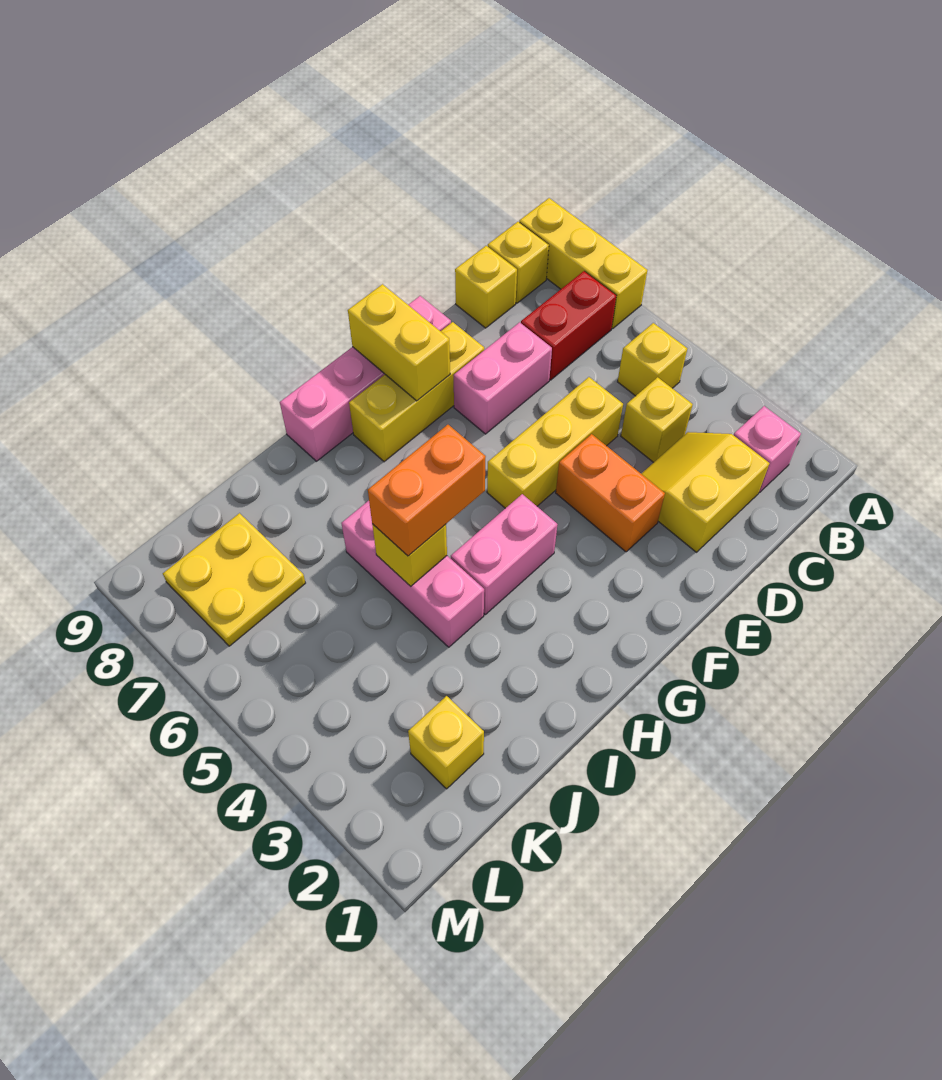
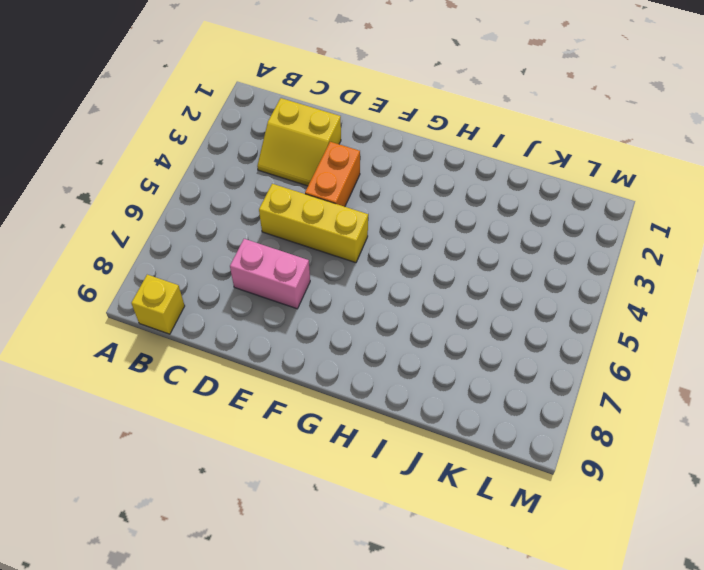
none -> yellow brick A7:A9 level 1
none -> pink brick B2 level 1
none -> yellow brick B5 level 1

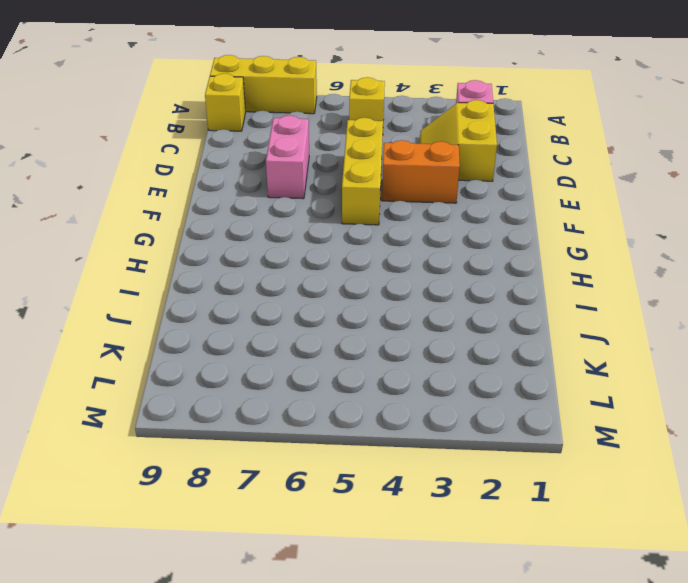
none -> red brick B7:C7 level 1
none -> yellow brick C4 level 1
none -> yellow brick C9 level 1

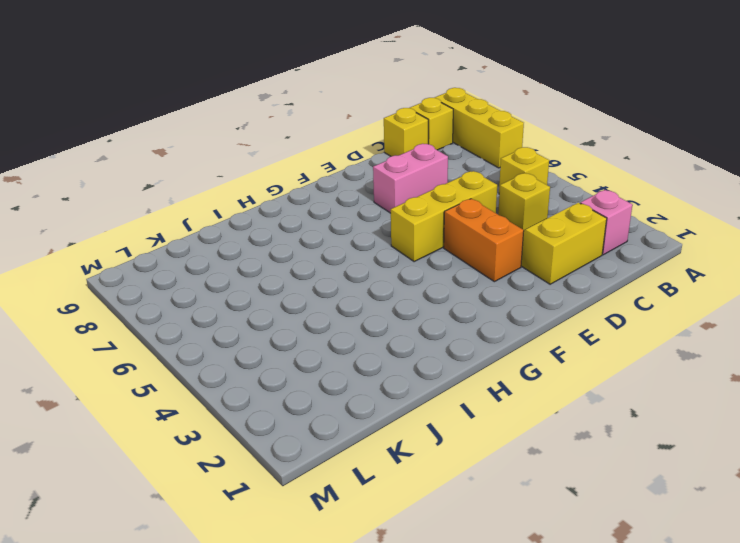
none -> red brick B7:C7 level 1
none -> yellow brick E8:G8 level 1
none -> pink brick E9:H9 level 1

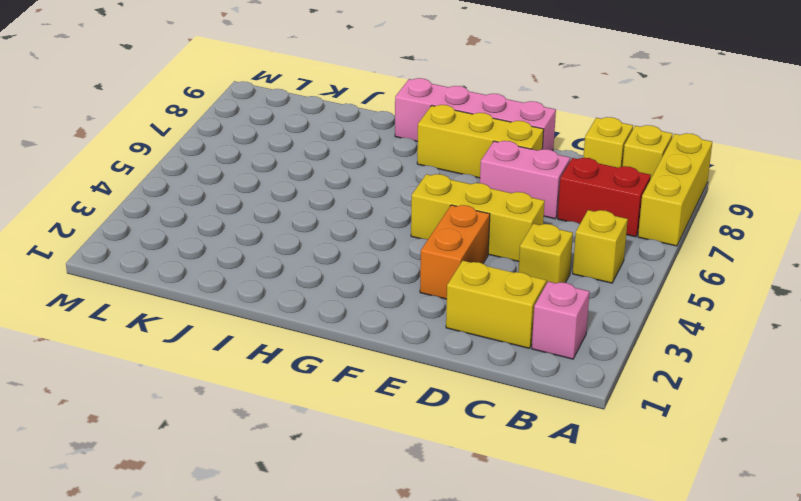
none -> pink brick G4:H4 level 1
none -> pink brick I4:I6 level 1
none -> yellow brick K2 level 1

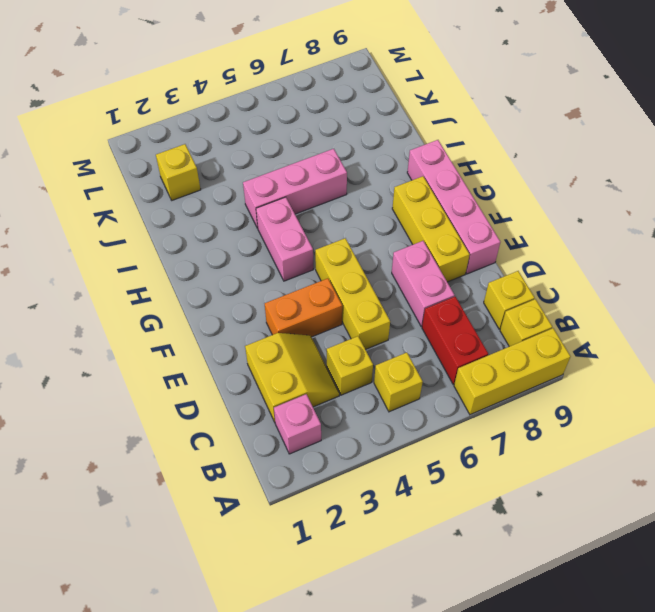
none -> yellow plate K7:L8 level 1
none -> yellow brick F8:F9 level 2
none -> yellow brick I5 level 2

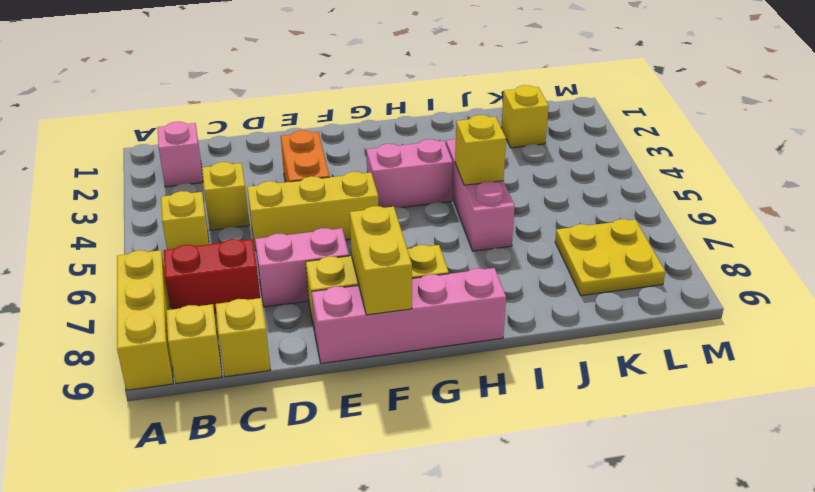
none -> yellow slope C2:D3 level 1 top 2
none -> orange brick H5:I5 level 3

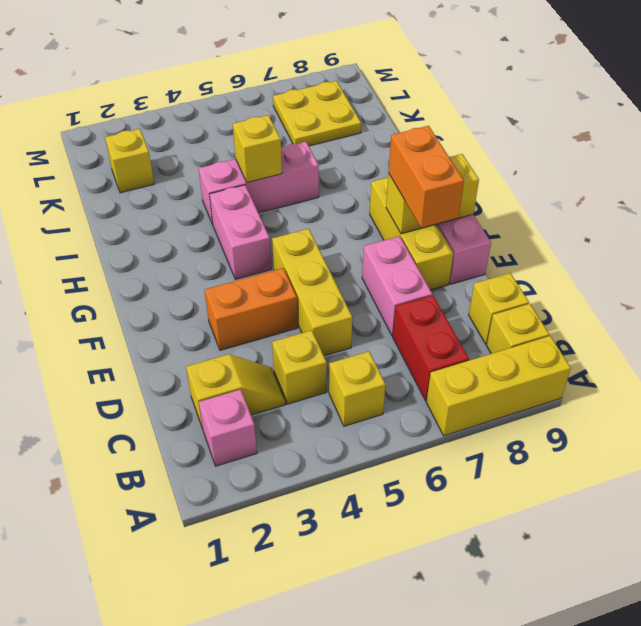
yellow slope C2:C3 level 1 top 2 -> yellow slope C2:D3 level 1 top 2
orange brick E8:F8 level 3 -> orange brick H5:I5 level 3

